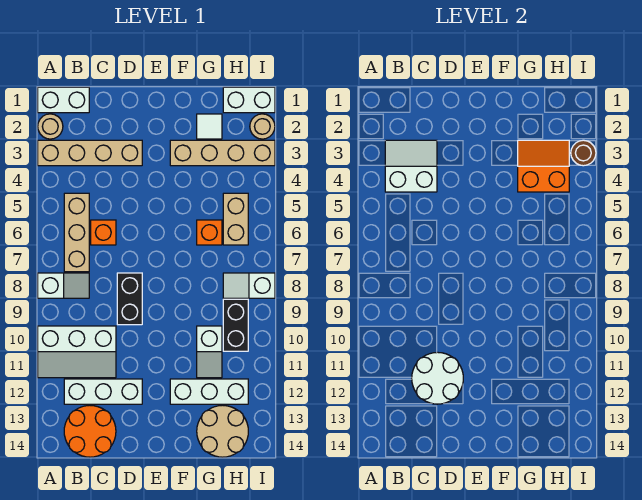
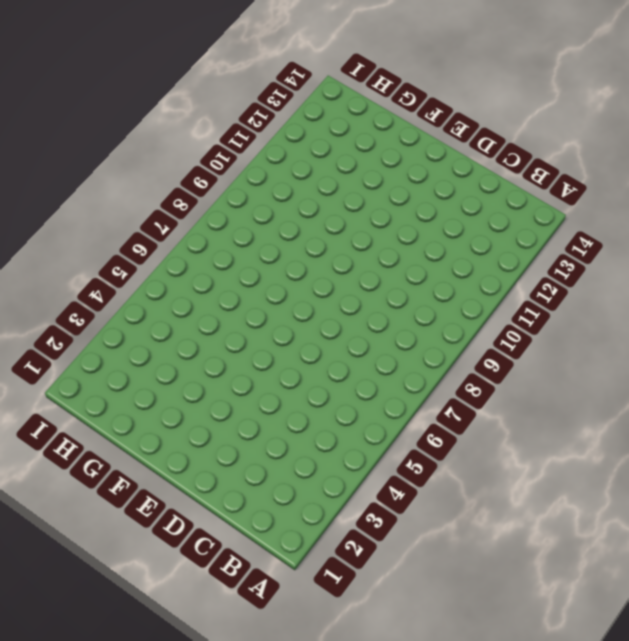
none -> white brick A1:B1 level 1
none -> tan round brick A2 level 1
none -> tan brick A3:D3 level 1

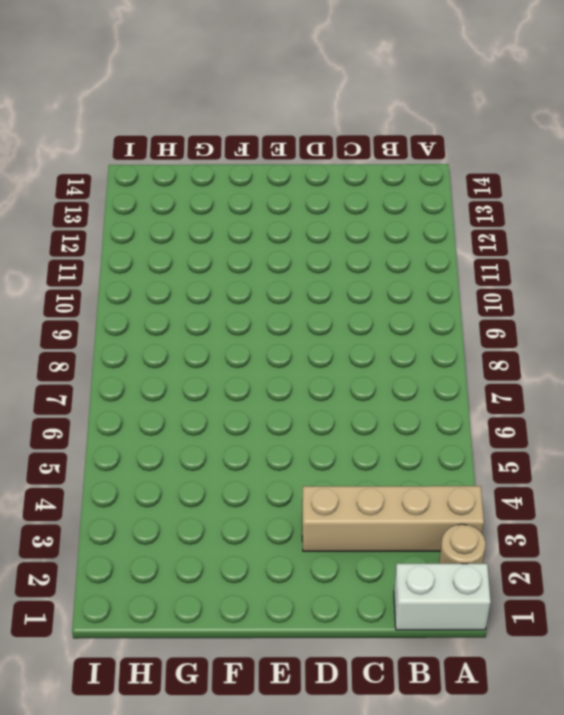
none -> white slope A8:B8 level 1 top A
none -> white slope A10:C11 level 1 top 10
none -> tan brick B5:B7 level 1

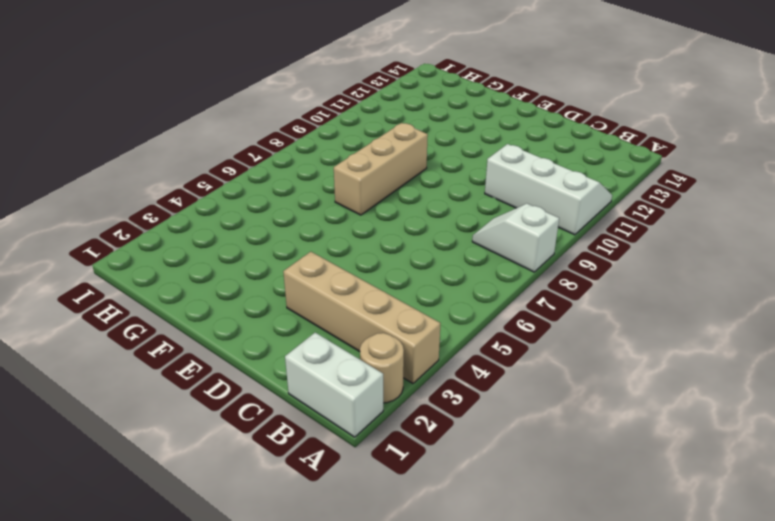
tan brick F7:F9 level 1 -> tan brick B5:B7 level 1
none -> white brick B12:D12 level 1
none -> orange round brick B13:C14 level 1
none -> orange brick C6 level 1

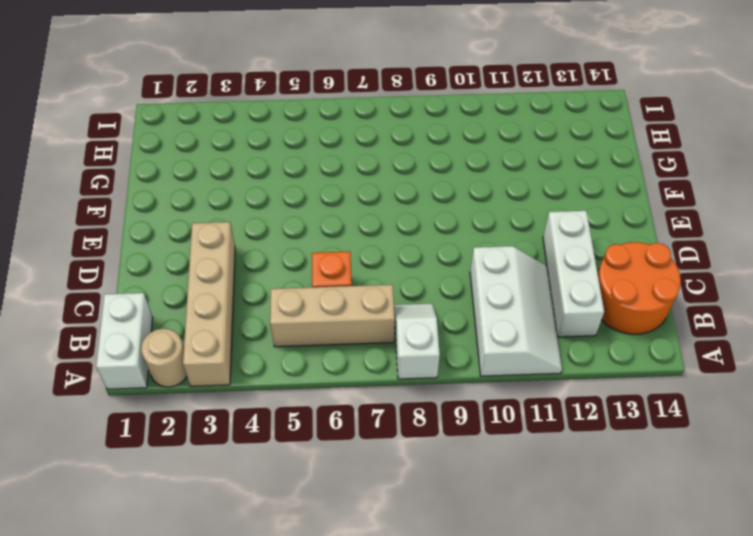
none -> black brick D8:D9 level 1
none -> tan brick F3:I3 level 1
none -> white brick F12:H12 level 1

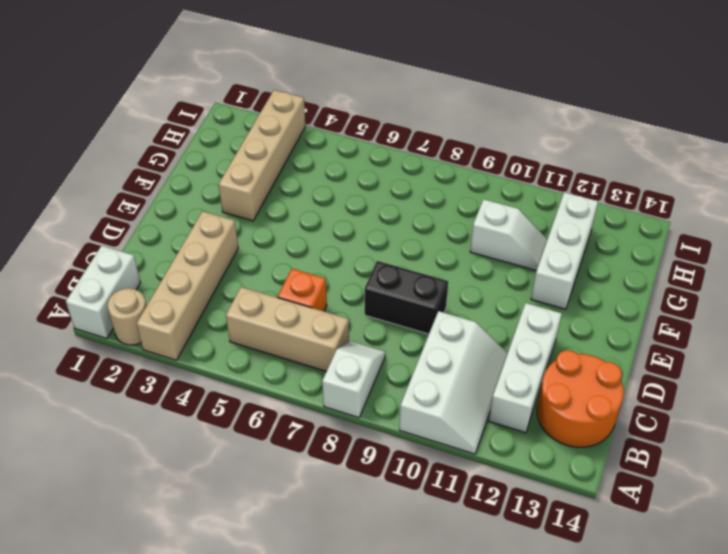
none -> white tile G2 level 1
none -> orange brick G6 level 1
none -> tan round brick G13:H14 level 1

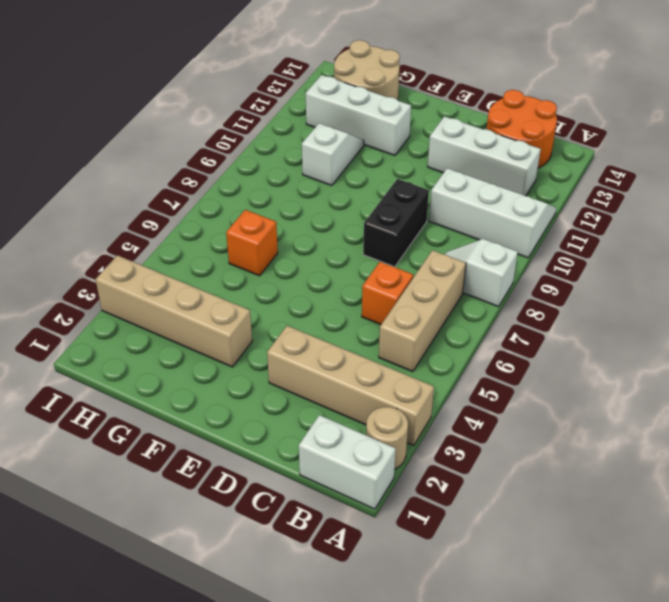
none -> white tile G2 level 1
none -> white brick H1:I1 level 1
none -> tan brick H5:H6 level 1

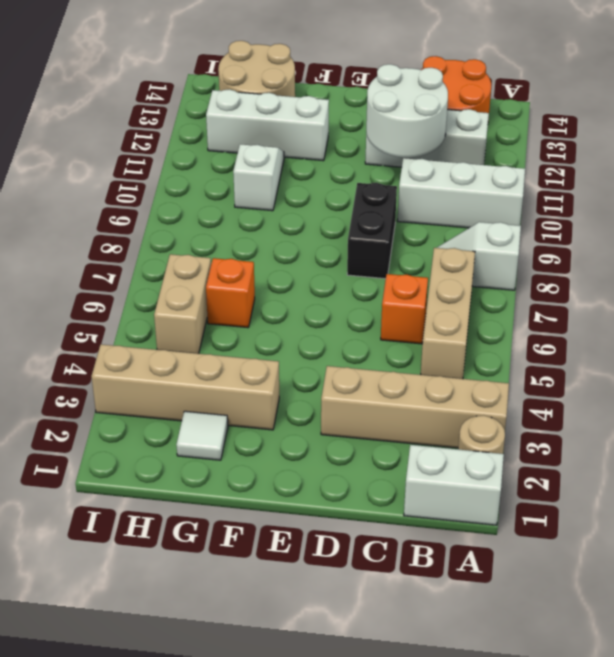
none -> white brick H1:I1 level 1
none -> white slope H8:I8 level 1 top I
none -> black brick H9:H10 level 1

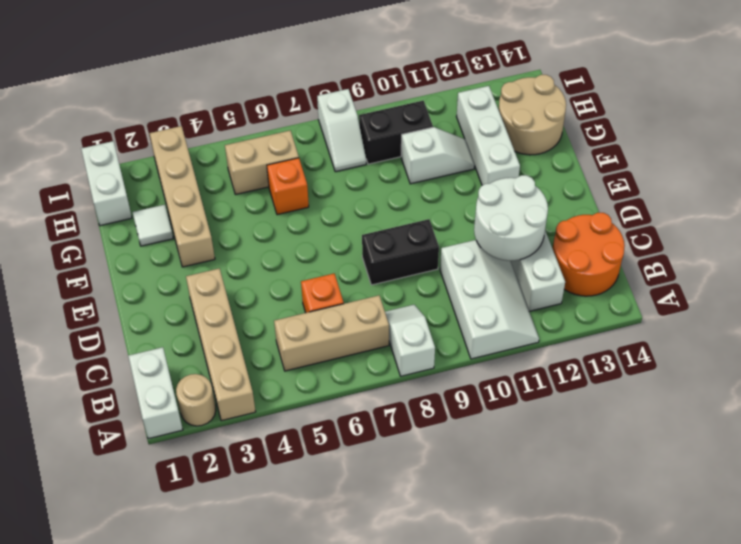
none -> tan round brick I2 level 1
none -> white slope B3:C4 level 2 top 4
none -> orange slope G3:H4 level 2 top 4

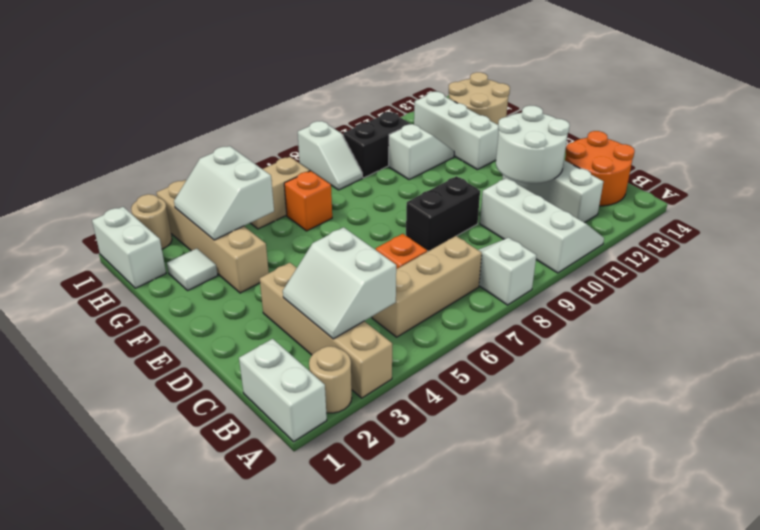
white slope G3:H4 level 2 top 4 -> orange slope G3:H4 level 2 top 4
none -> brown round brick I3 level 2

